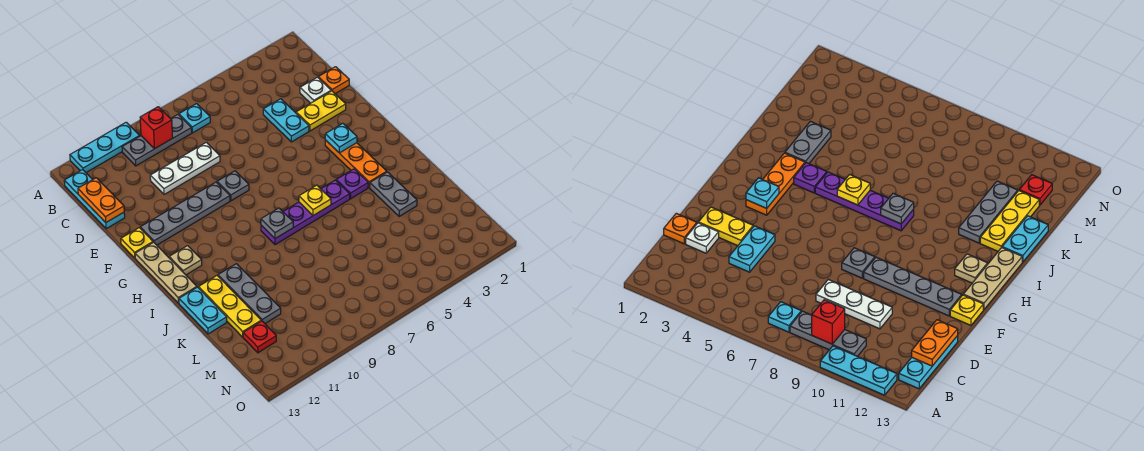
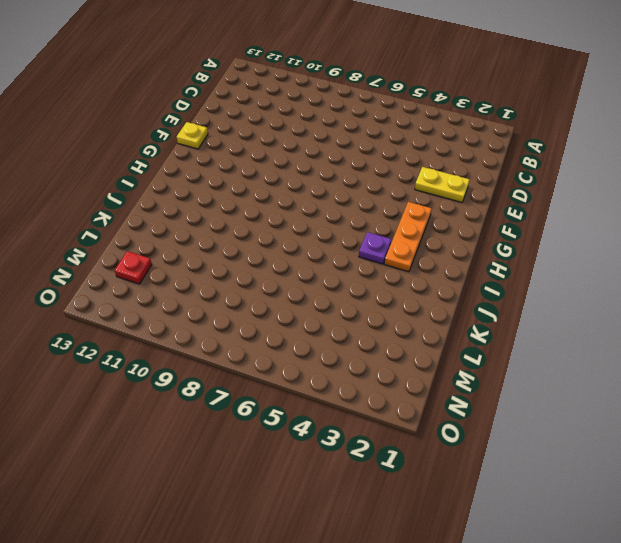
none -> cyan plate A10:A12 level 1
none -> cyan plate B7 level 1
none -> grey plate B8:B10 level 1

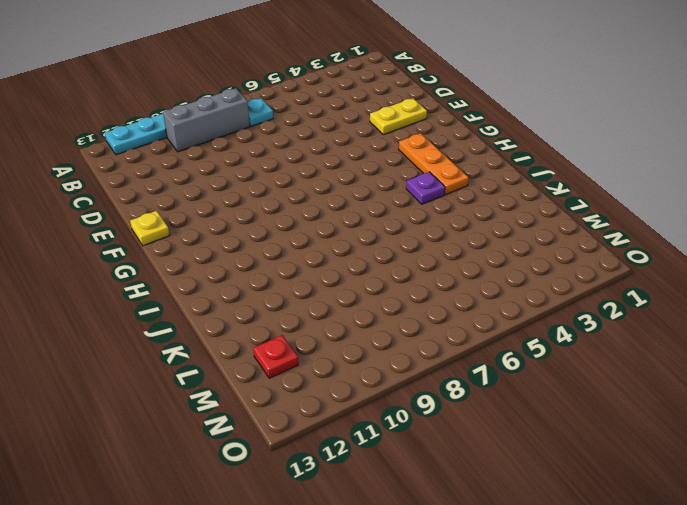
grey brick B8:B10 level 1 -> grey plate B8:B10 level 1
none -> cyan plate B13:D13 level 1
none -> orange plate D1 level 1
none -> white plate D2 level 1

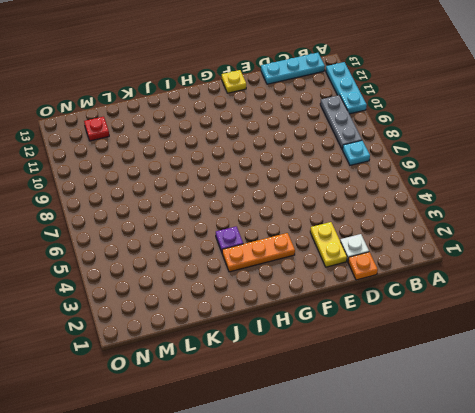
none -> cyan plate D4:E4 level 1
none -> white plate D8:D10 level 1
none -> grey plate F8 level 1

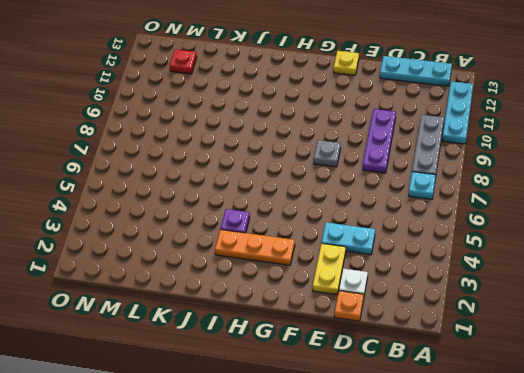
purple plate D8:D10 level 1 -> white plate D8:D10 level 1
none -> grey plate F9:F12 level 1
none -> tan plate G13:I13 level 1
none -> tan plate H12 level 1

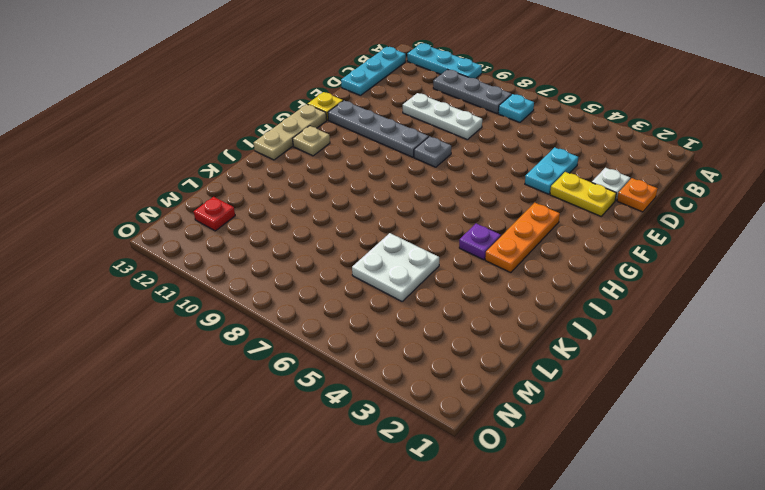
white plate K5:L6 level 1 -> none
none -> purple plate I5:I8 level 1
none -> grey plate J3:K3 level 1
none -> grey plate J11:L11 level 1

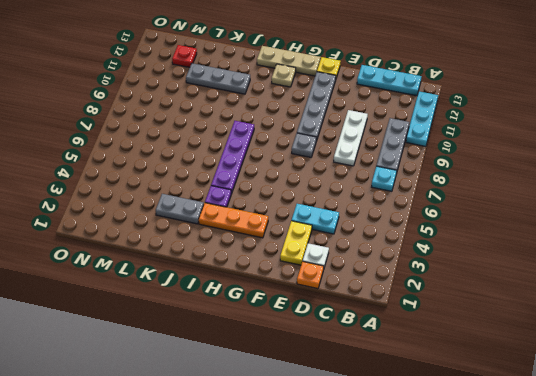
none -> yellow plate J12:L12 level 1
none -> cyan plate J13:K13 level 1
none -> red brick B9 level 2

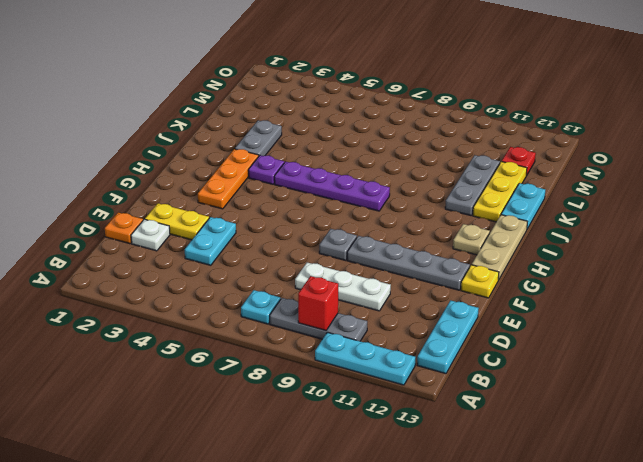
none -> orange plate C13:D13 level 2
none -> cyan plate G3 level 2
none -> yellow plate I6 level 2

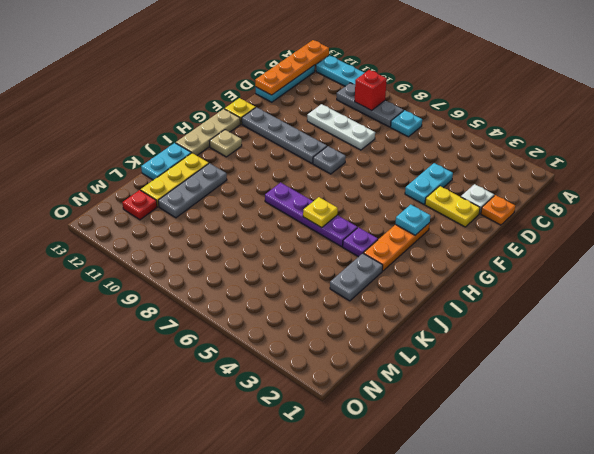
orange plate A13:D13 level 2 -> orange plate C13:D13 level 2
none -> grey plate I8 level 2

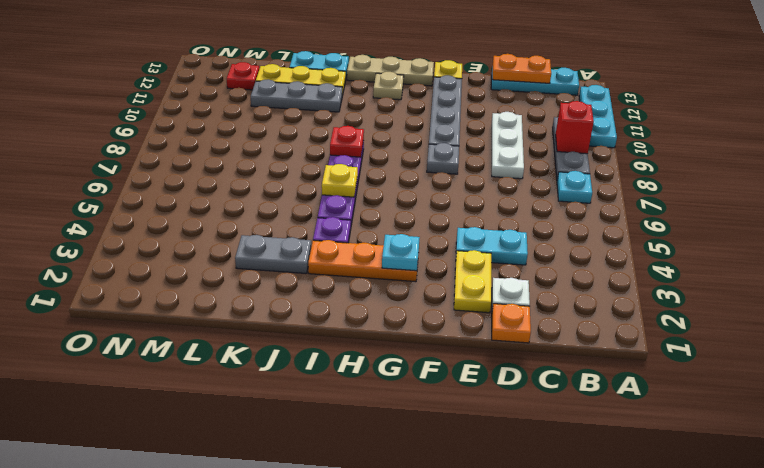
red plate I8 level 2 -> grey plate I8 level 2

